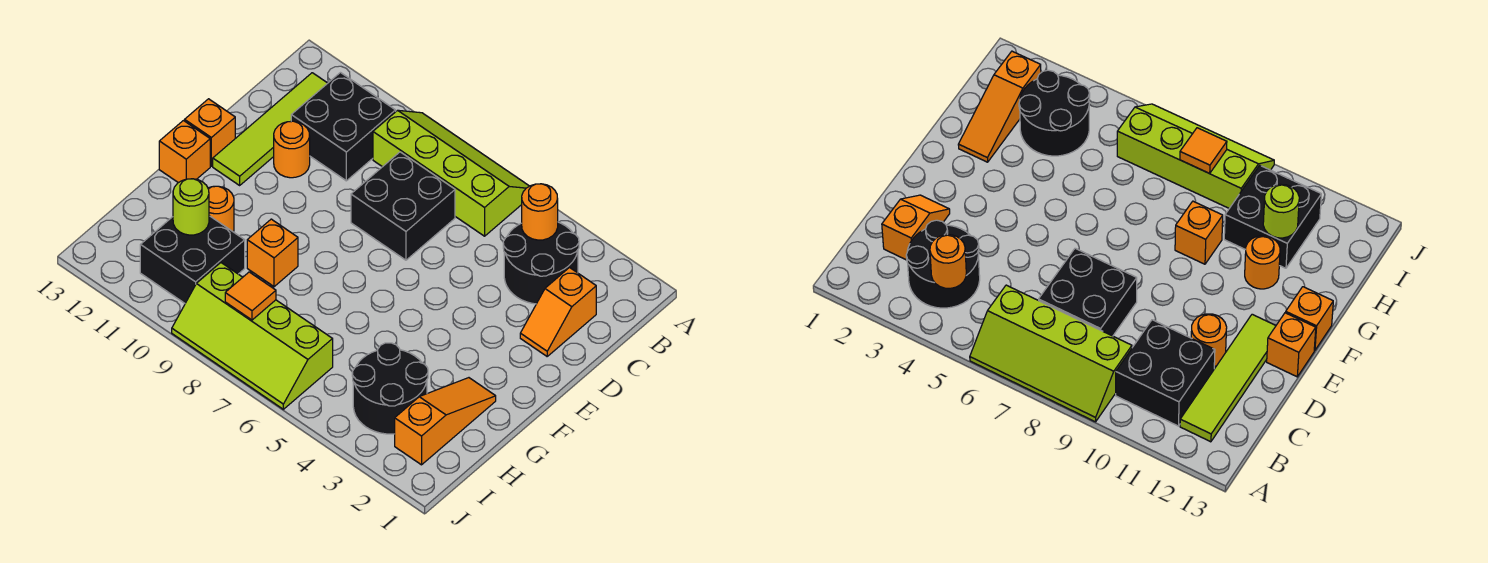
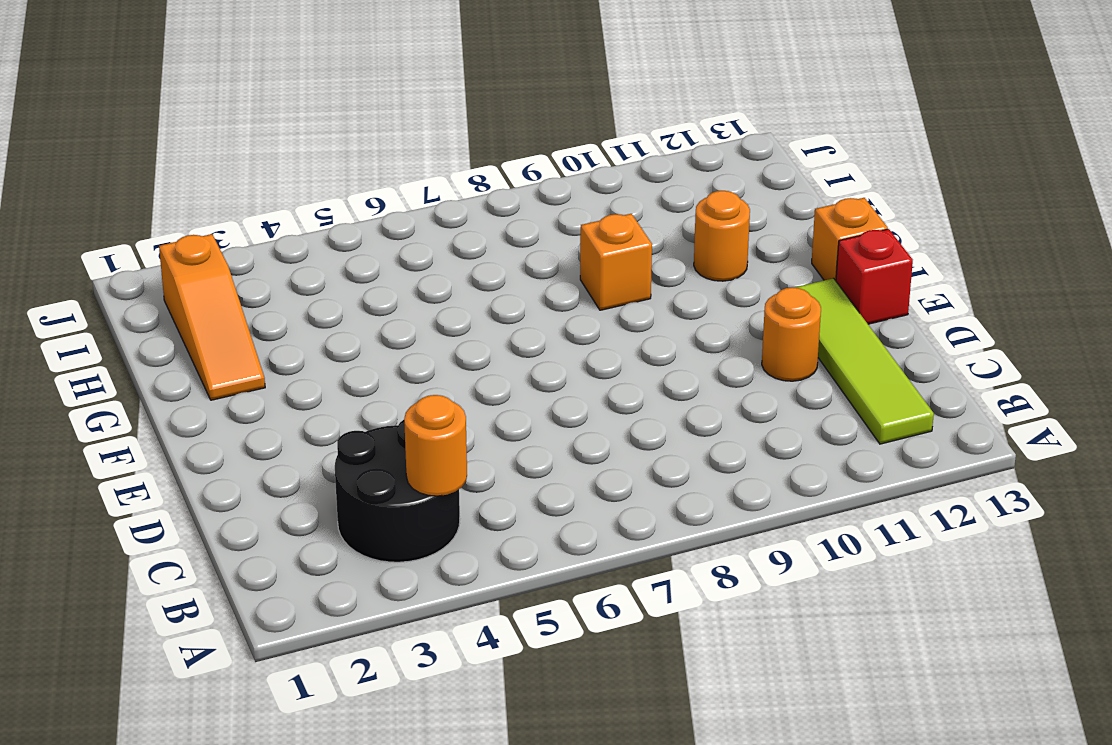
red brick E13 level 1 -> orange brick E13 level 1
none -> lime slope A6:B9 level 1 top B
none -> black brick B10:C11 level 1
none -> orange slope C2:D2 level 1 top C

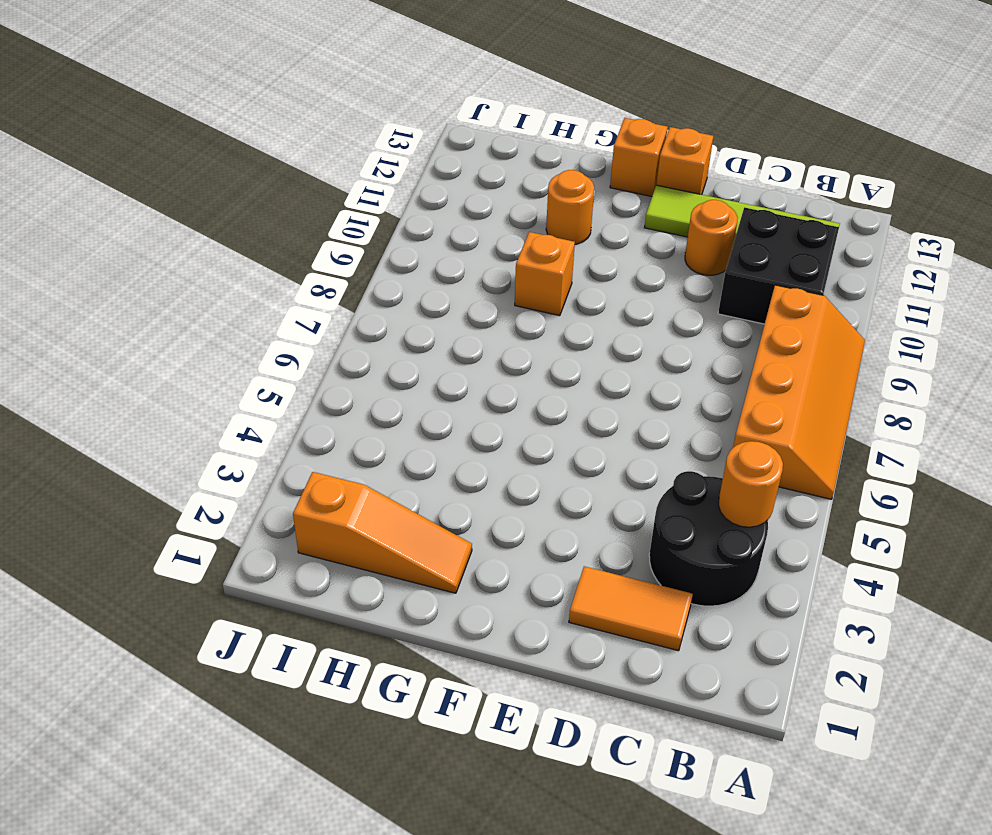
orange slope A6:B9 level 1 top B -> lime slope A6:B9 level 1 top B
orange tile C2:D2 level 1 -> orange slope C2:D2 level 1 top C
none -> black brick C7:D8 level 1
none -> black round brick H3:I4 level 1
none -> black brick H10:I11 level 1

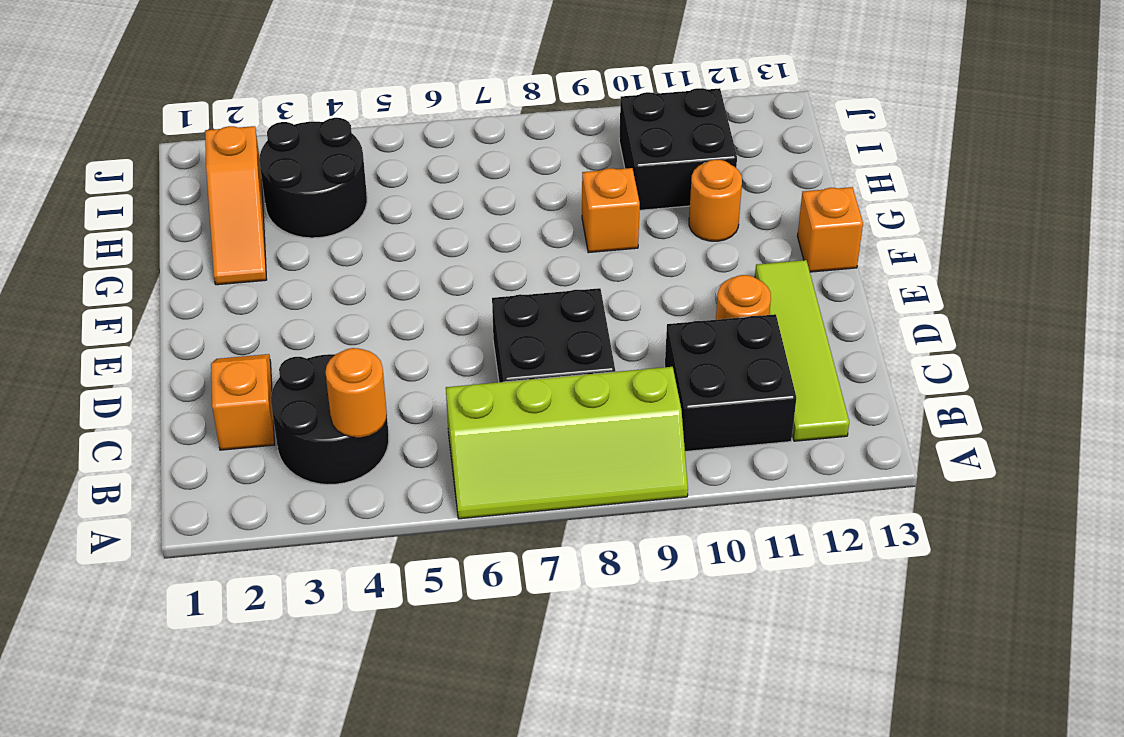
none -> orange brick E13 level 1
none -> lime slope I6:J9 level 1 top I
none -> lime round brick H11 level 2

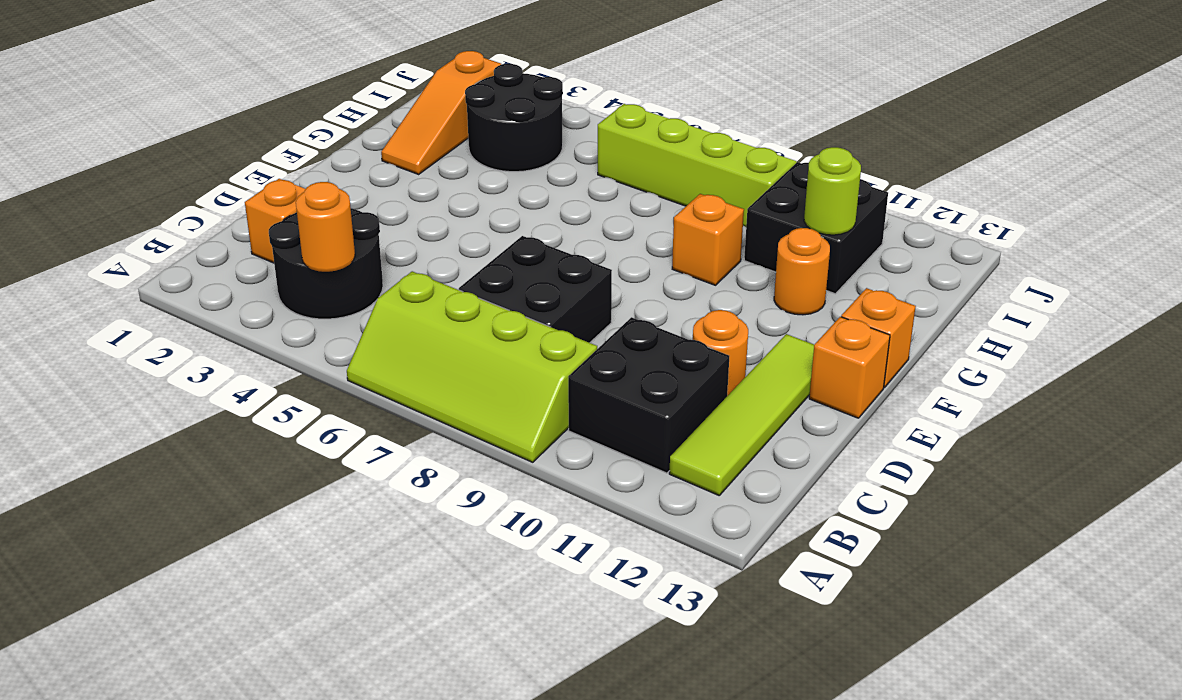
none -> orange tile I8 level 2

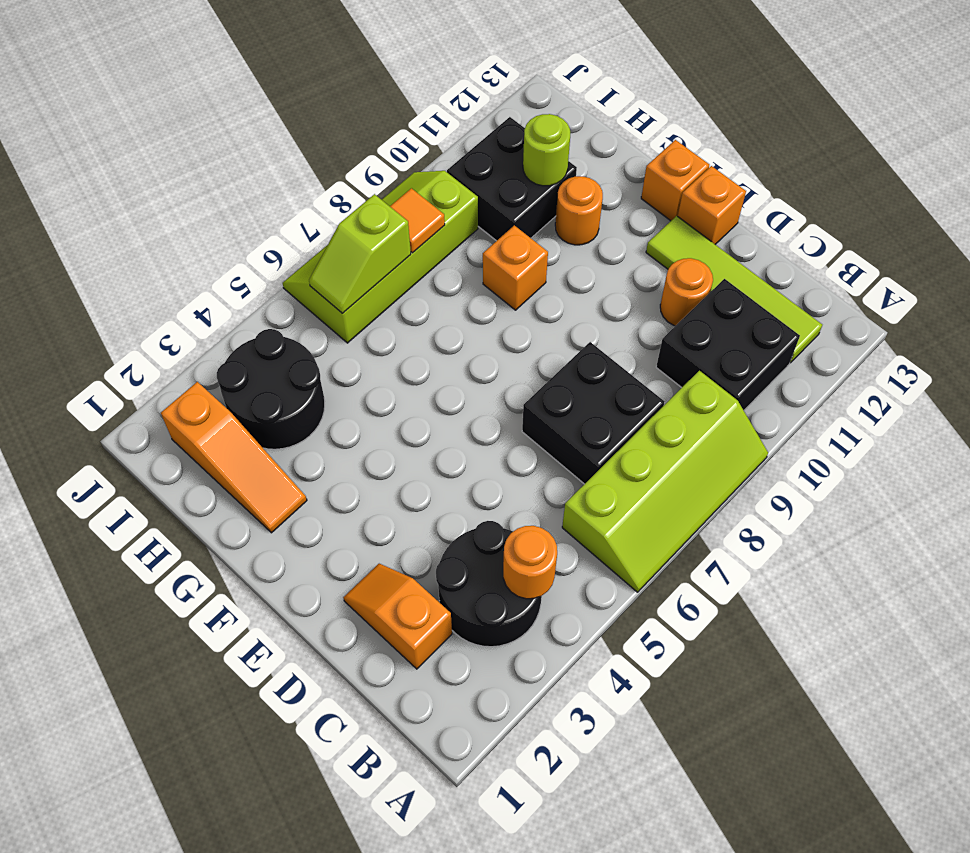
lime slope I6:I7 level 2 top 7 -> none

